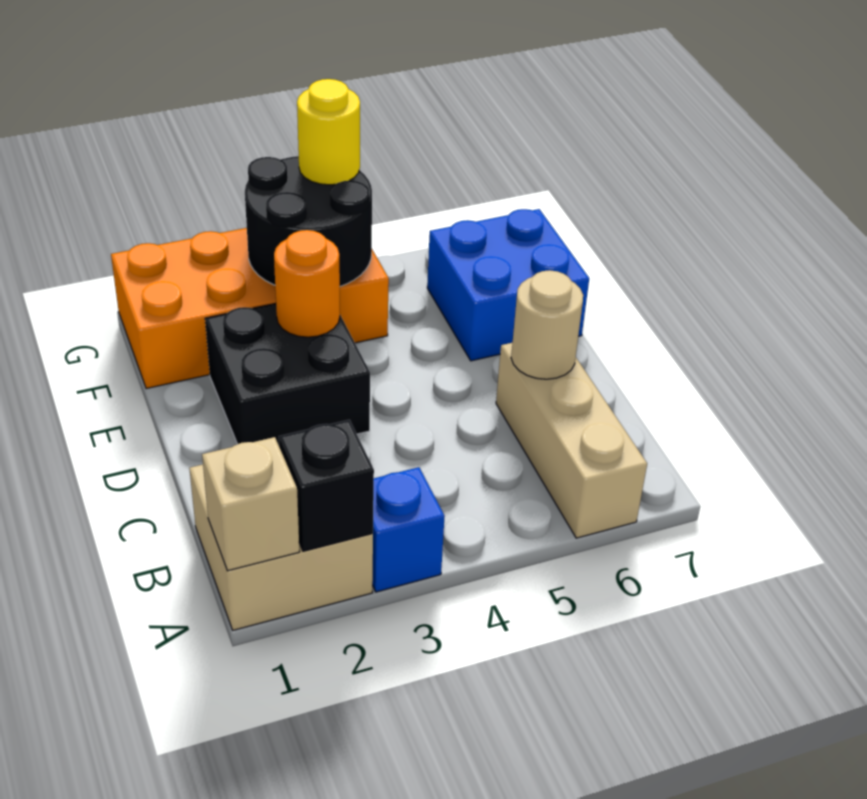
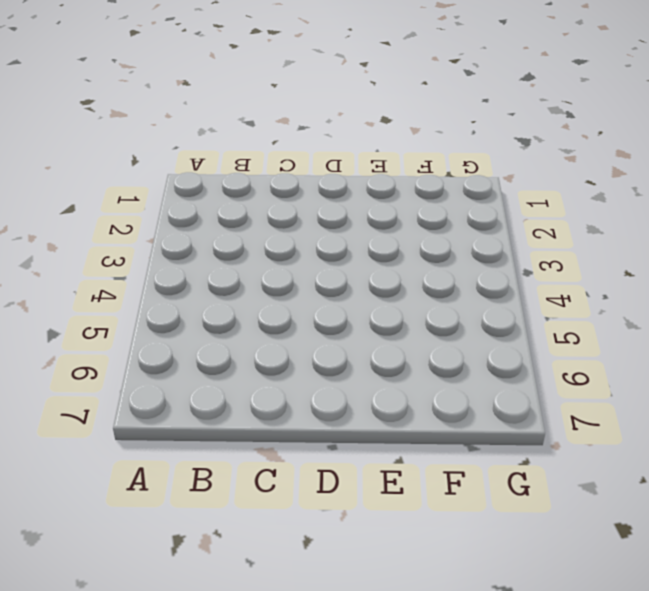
none -> tan brick A1:B2 level 1
none -> blue brick A3 level 1
none -> tan brick A6:C6 level 1

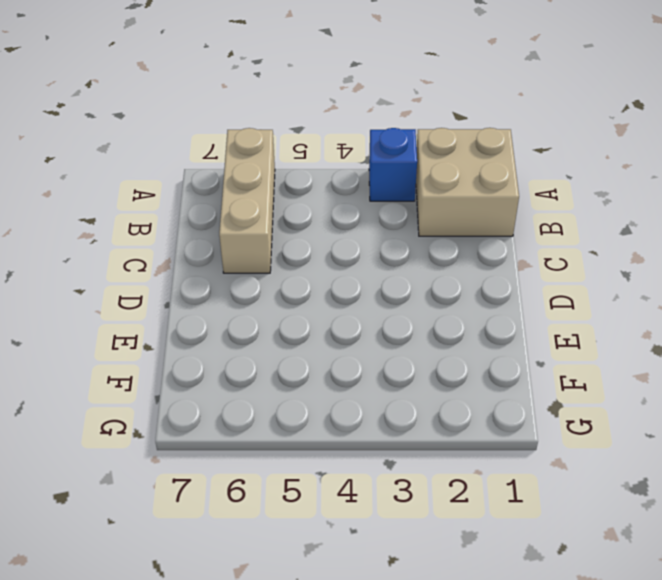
none -> black brick D2:E3 level 1
none -> blue brick E6:F7 level 1
none -> orange brick F1:G4 level 1

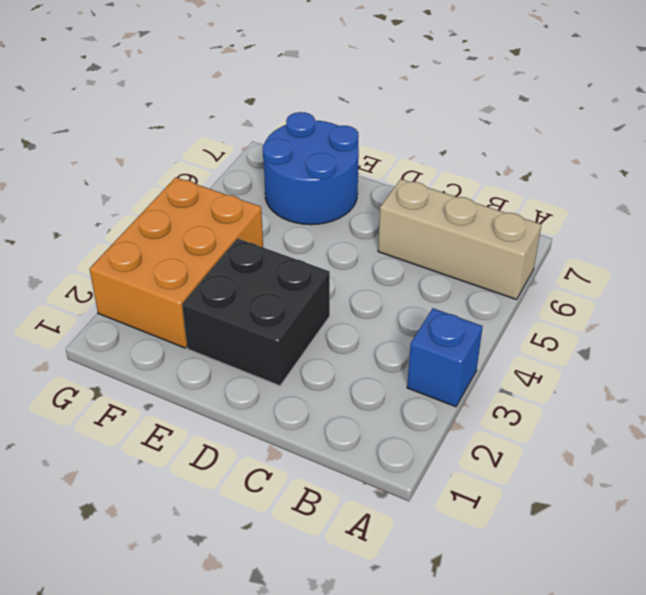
blue round brick E6:F7 level 1 -> blue brick E6:F7 level 1
orange brick F2:G4 level 1 -> orange brick F1:G4 level 1
none -> tan brick A1:B2 level 1
none -> tan brick A1 level 2
none -> black brick A2 level 2

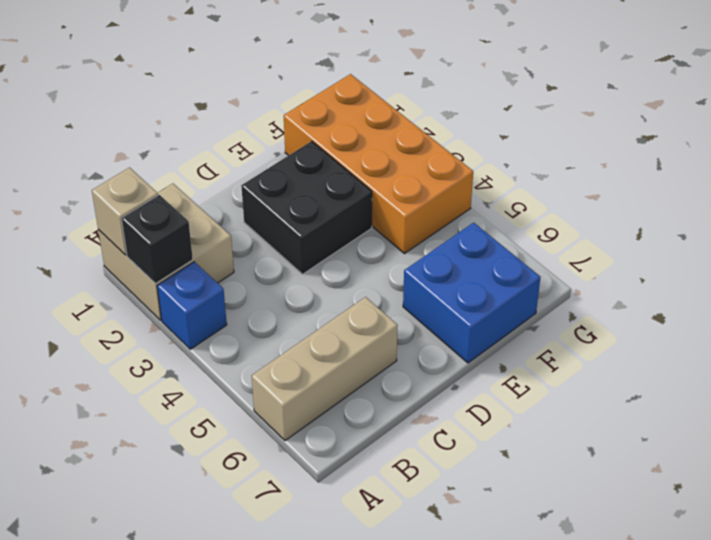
none -> tan round brick C6 level 2
none -> orange round brick E3 level 2
none -> black round brick F3:G4 level 2

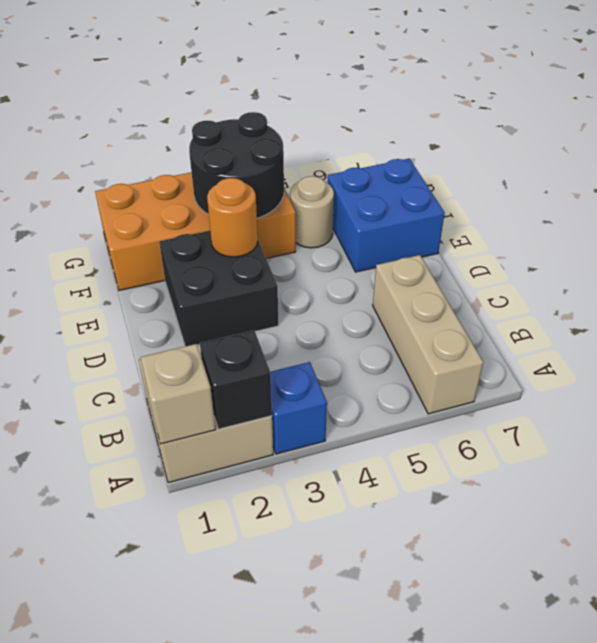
tan round brick F5 level 1 -> tan round brick C6 level 2
none -> yellow round brick G4 level 3

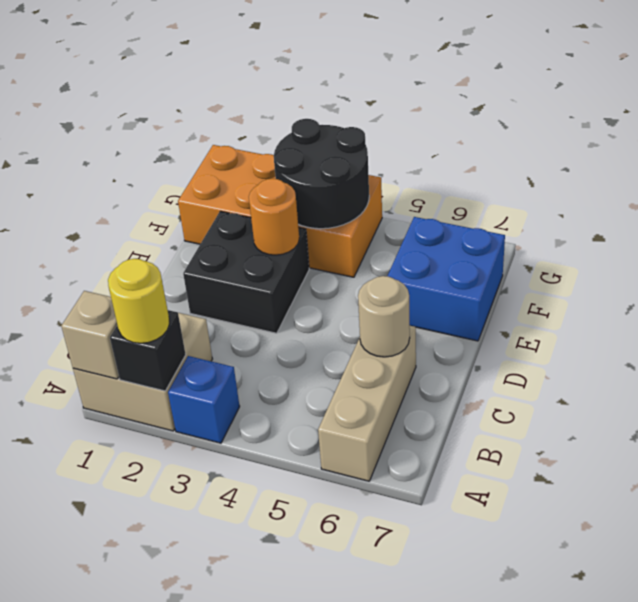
yellow round brick A2 level 3 -> yellow round brick G4 level 3

